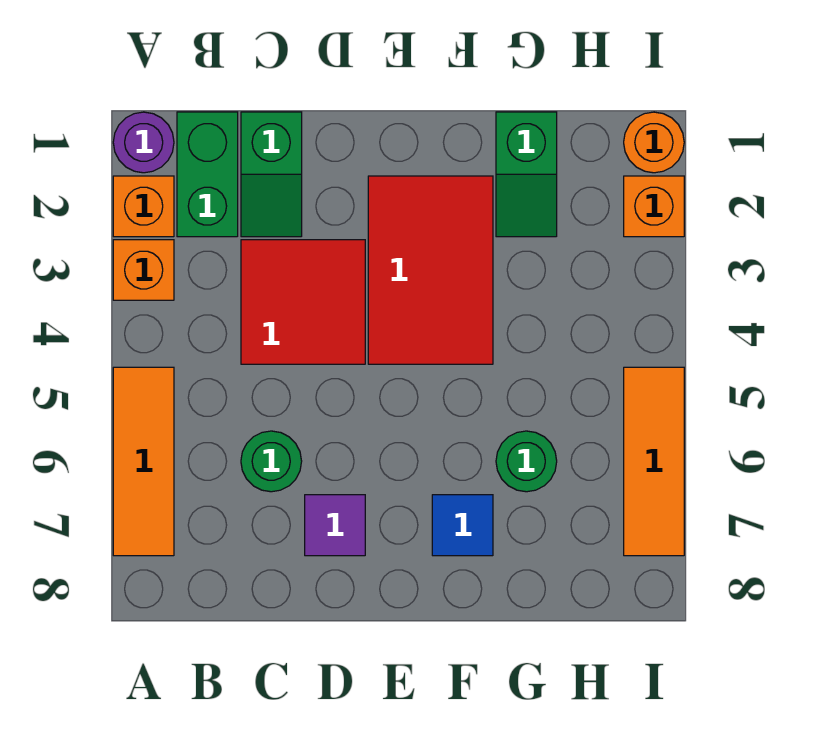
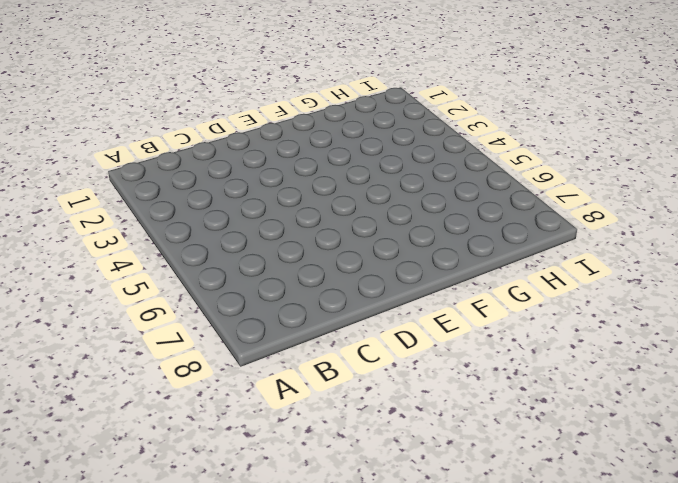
none -> purple round brick A1 level 1
none -> orange brick A2 level 1
none -> orange brick A3 level 1

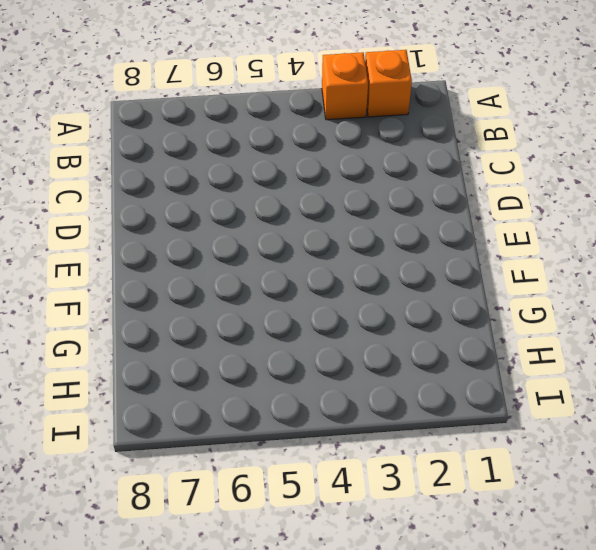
none -> purple round brick A1 level 1
none -> orange tile A5:A7 level 1
none -> green brick B1:B2 level 1

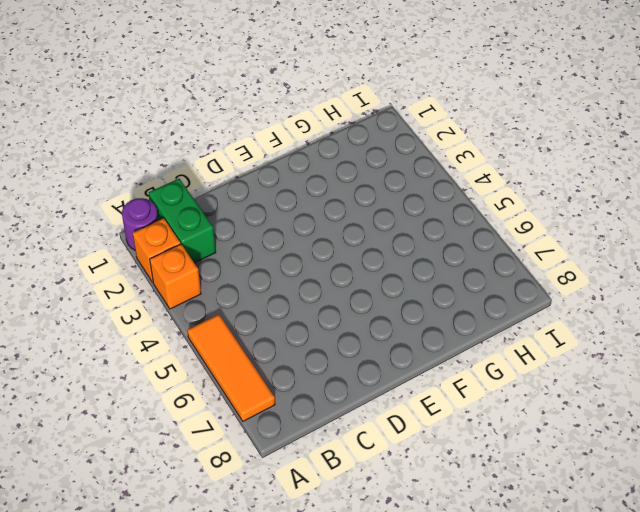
none -> green slope C1:C2 level 1 top 1
none -> red tile C3:D4 level 1
none -> green round brick C6 level 1

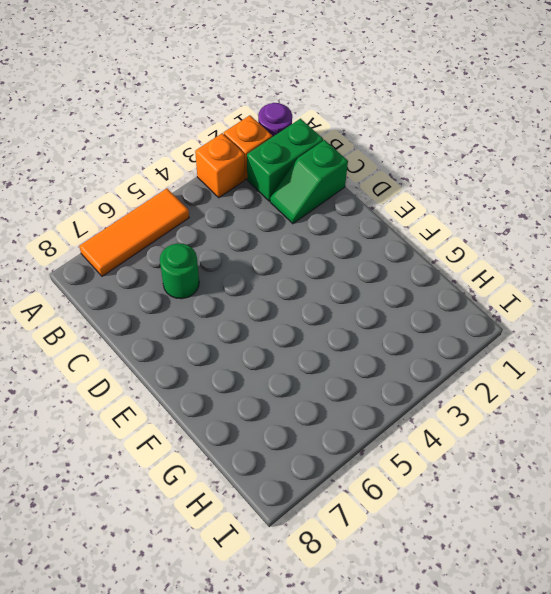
none -> red tile C3:D4 level 1
none -> purple tile D7 level 1
none -> red tile E2:F4 level 1

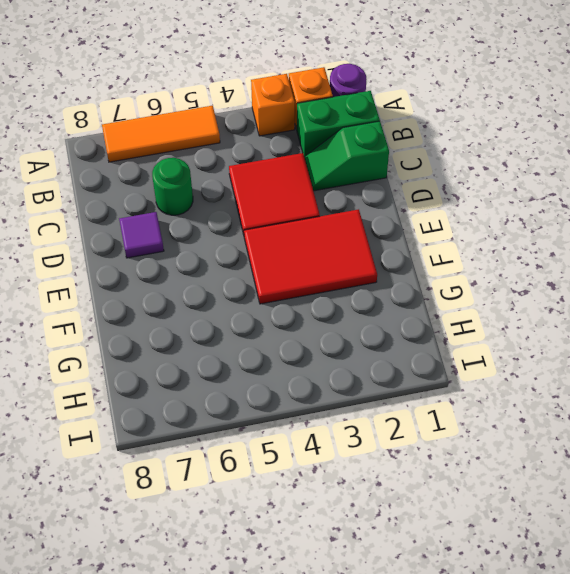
none -> blue tile F7 level 1
none -> green slope G1:G2 level 1 top 1
none -> green round brick G6 level 1

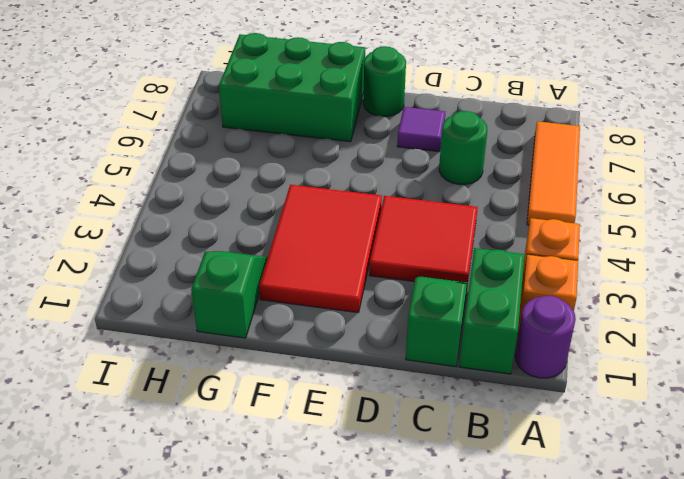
green round brick E8 level 1 -> green round brick G6 level 1
green brick F7:H8 level 1 -> blue tile F7 level 1
none -> orange round brick I1 level 1
none -> orange brick I2 level 1
none -> orange tile I5:I7 level 1

